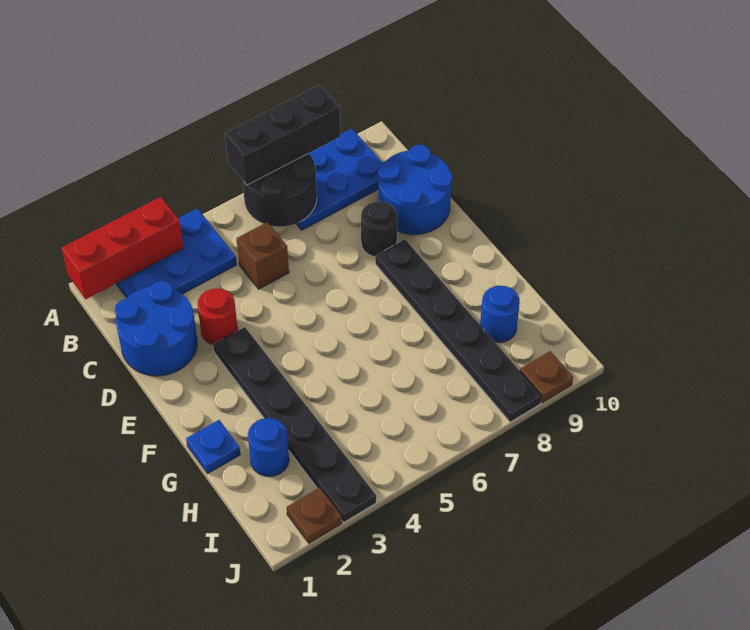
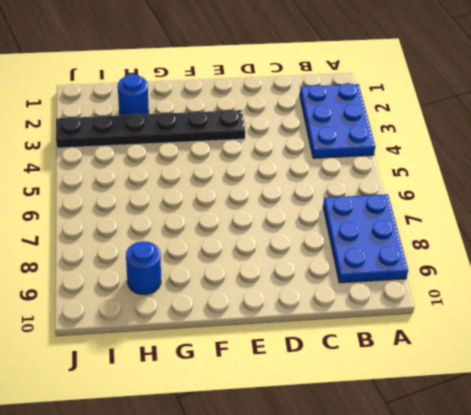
none -> blue round brick C1:D2 level 1
none -> brown brick C5 level 1
none -> blue round brick C9:D10 level 1

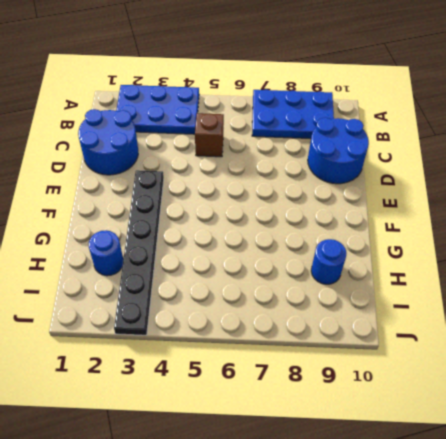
none -> red round brick D3 level 1
none -> black round brick D8 level 1
none -> black plate E8:J8 level 1

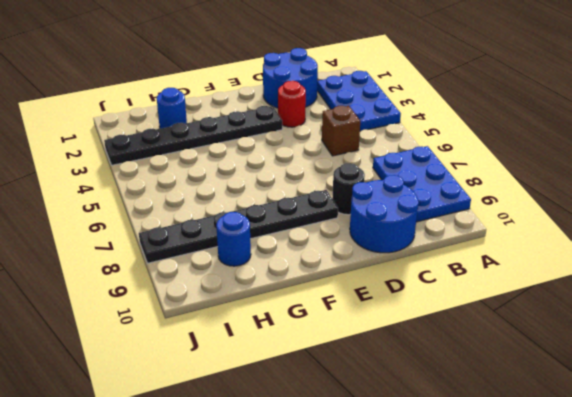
none -> blue plate G1 level 1
none -> brown plate J2 level 1
none -> brown plate J9 level 1

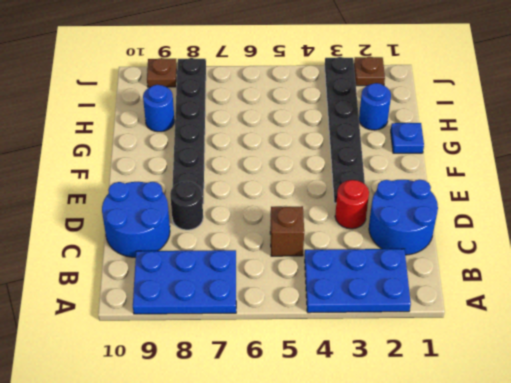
none -> red brick A1:A3 level 2
none -> black round brick A6:B7 level 2
none -> black brick A6:A8 level 3

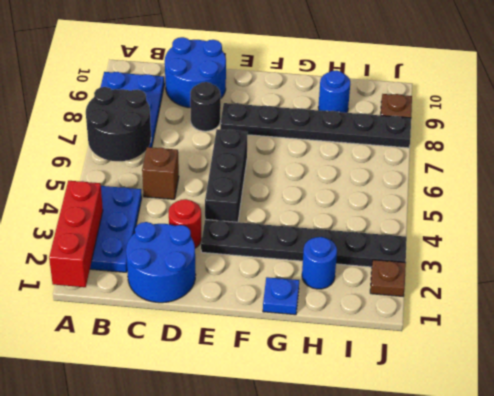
black brick E4:E6 level 1 -> black brick A6:A8 level 3

